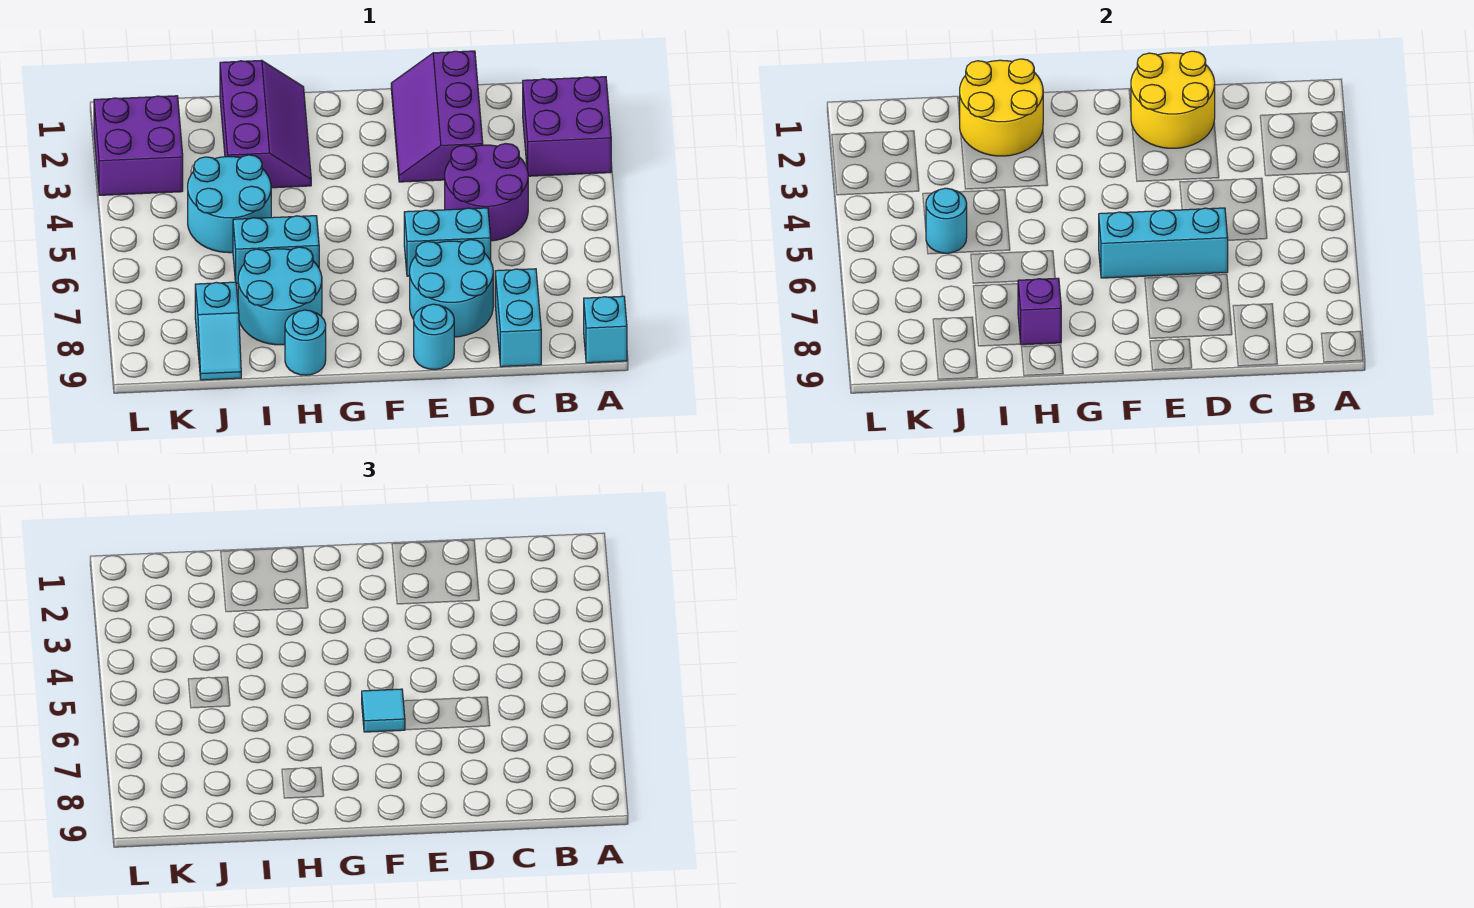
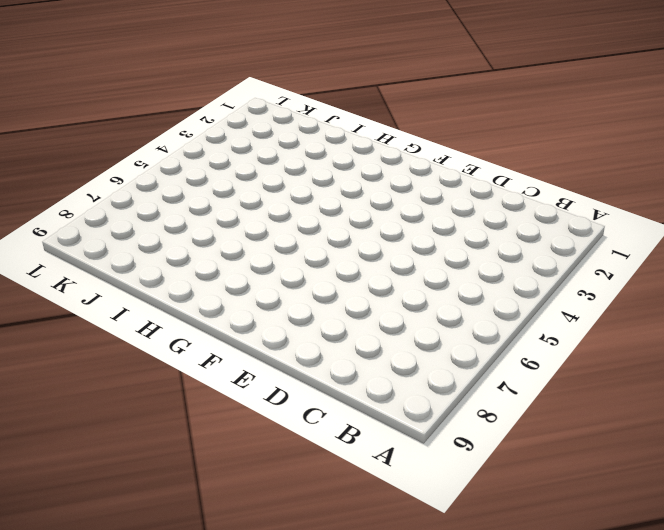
none -> purple brick A2:B3 level 1
none -> cyan brick A9 level 1
none -> purple round brick C4:D5 level 1

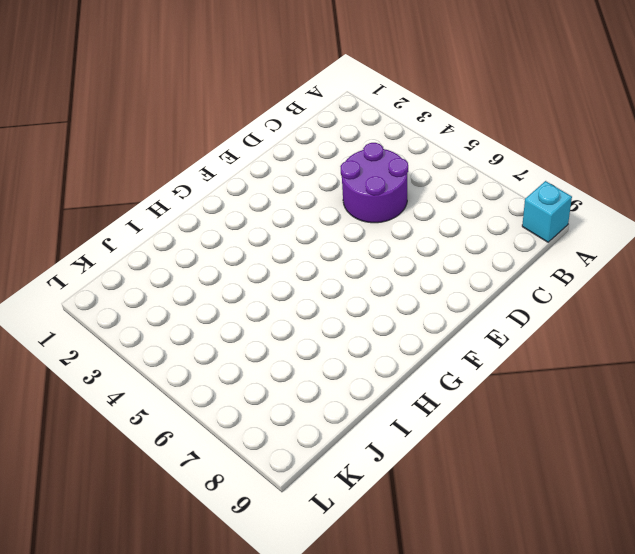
none -> purple brick A2:B3 level 1
none -> cyan brick C8:C9 level 1
none -> purple slope D1:E3 level 1 top D

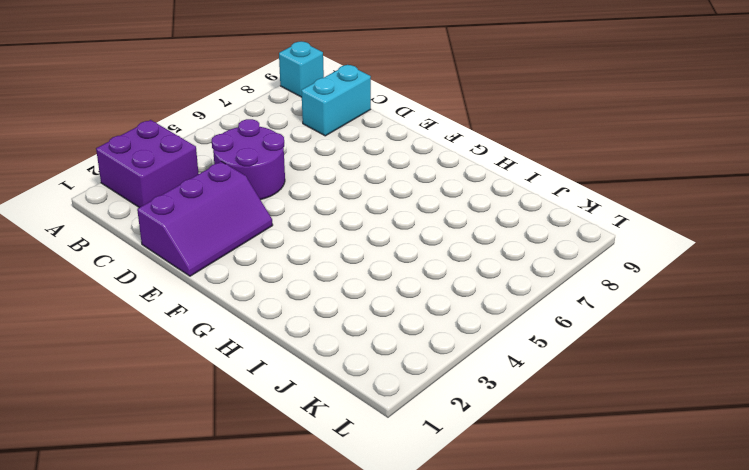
none -> cyan brick D6:E6 level 1
none -> cyan round brick D7:E8 level 1
none -> cyan round brick E9 level 1

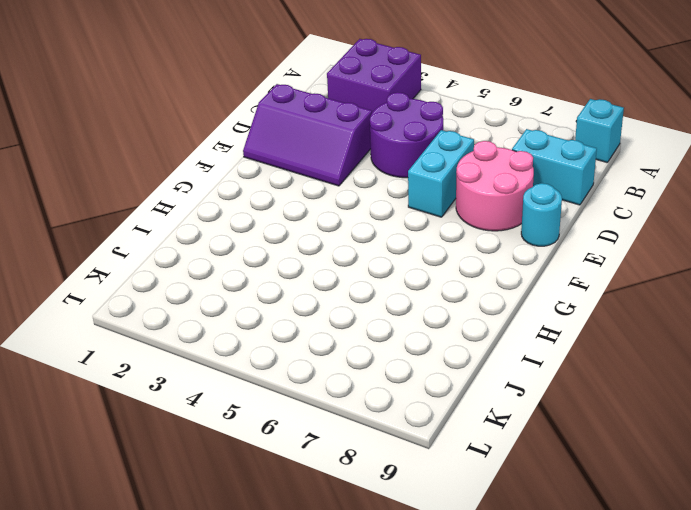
pink round brick D7:E8 level 1 -> cyan round brick D7:E8 level 1
none -> purple slope H1:I3 level 1 top I
none -> cyan brick H6:I6 level 1
none -> cyan round brick H7:I8 level 1

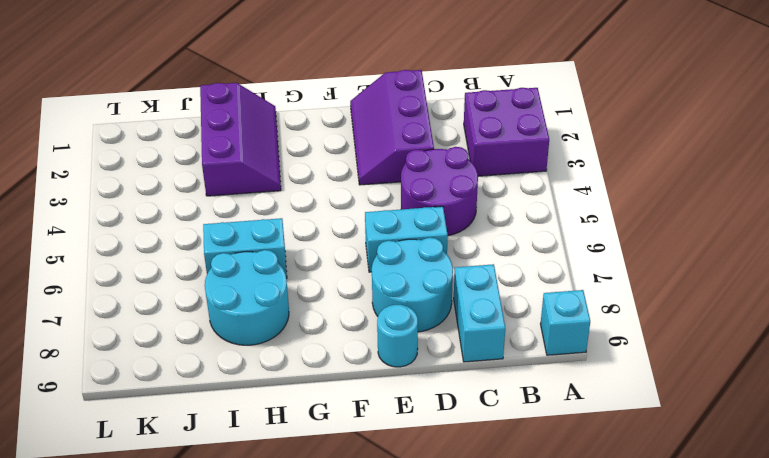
none -> cyan round brick H9 level 1
none -> cyan round brick I4:J5 level 1
none -> cyan slope J8:J9 level 1 top 8

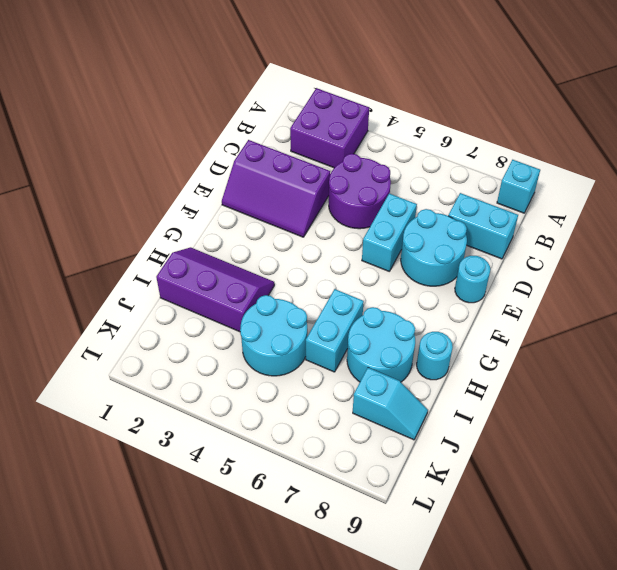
none -> purple brick K2:L3 level 1
none -> yellow round brick D1:E2 level 2
none -> cyan brick D6:F6 level 2

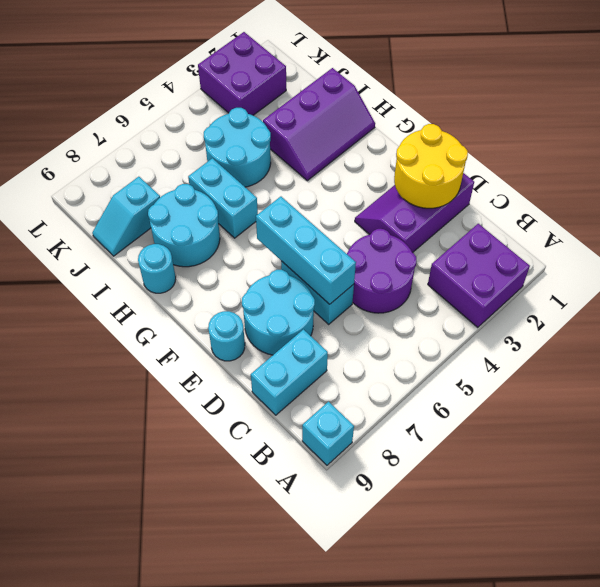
none -> yellow round brick H1:I2 level 2
none -> purple brick H8 level 2
none -> cyan round brick J5 level 2

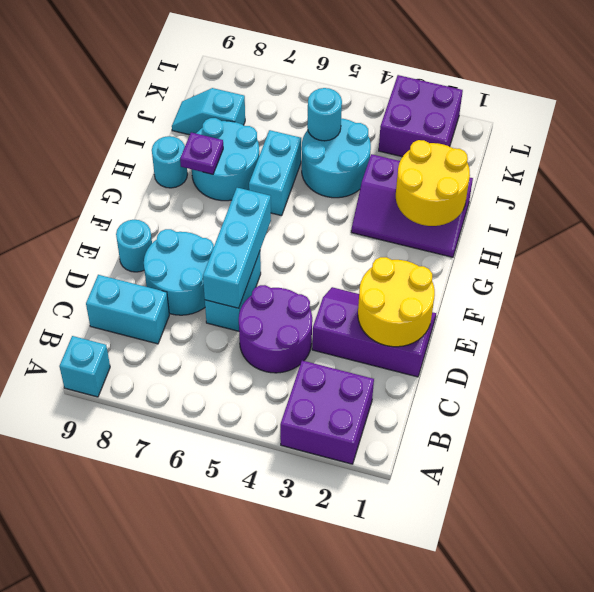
purple plate H8 level 2 -> purple brick H8 level 2
none -> cyan tile F6 level 3

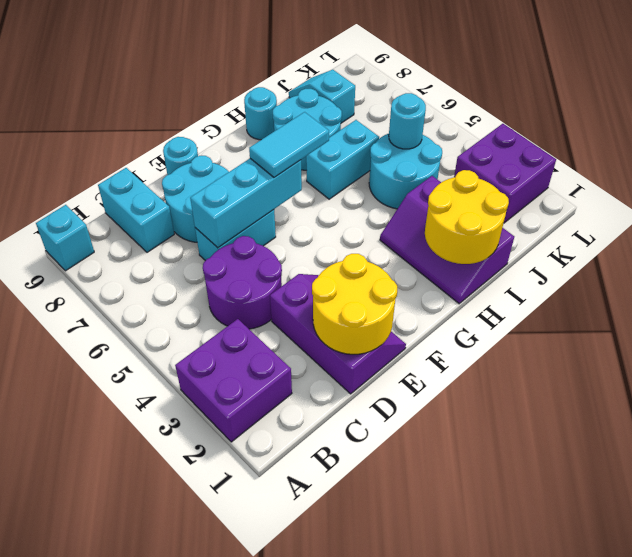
cyan tile F6:G6 level 3 -> cyan tile F6 level 3
none -> purple brick H8 level 2

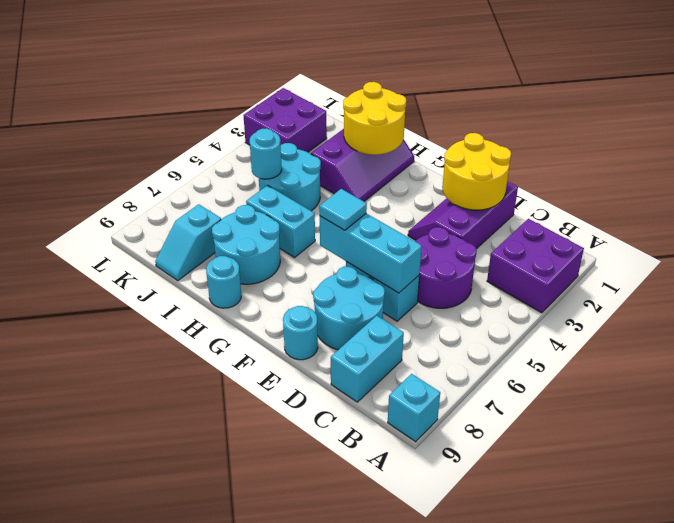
none -> purple brick H8 level 2

